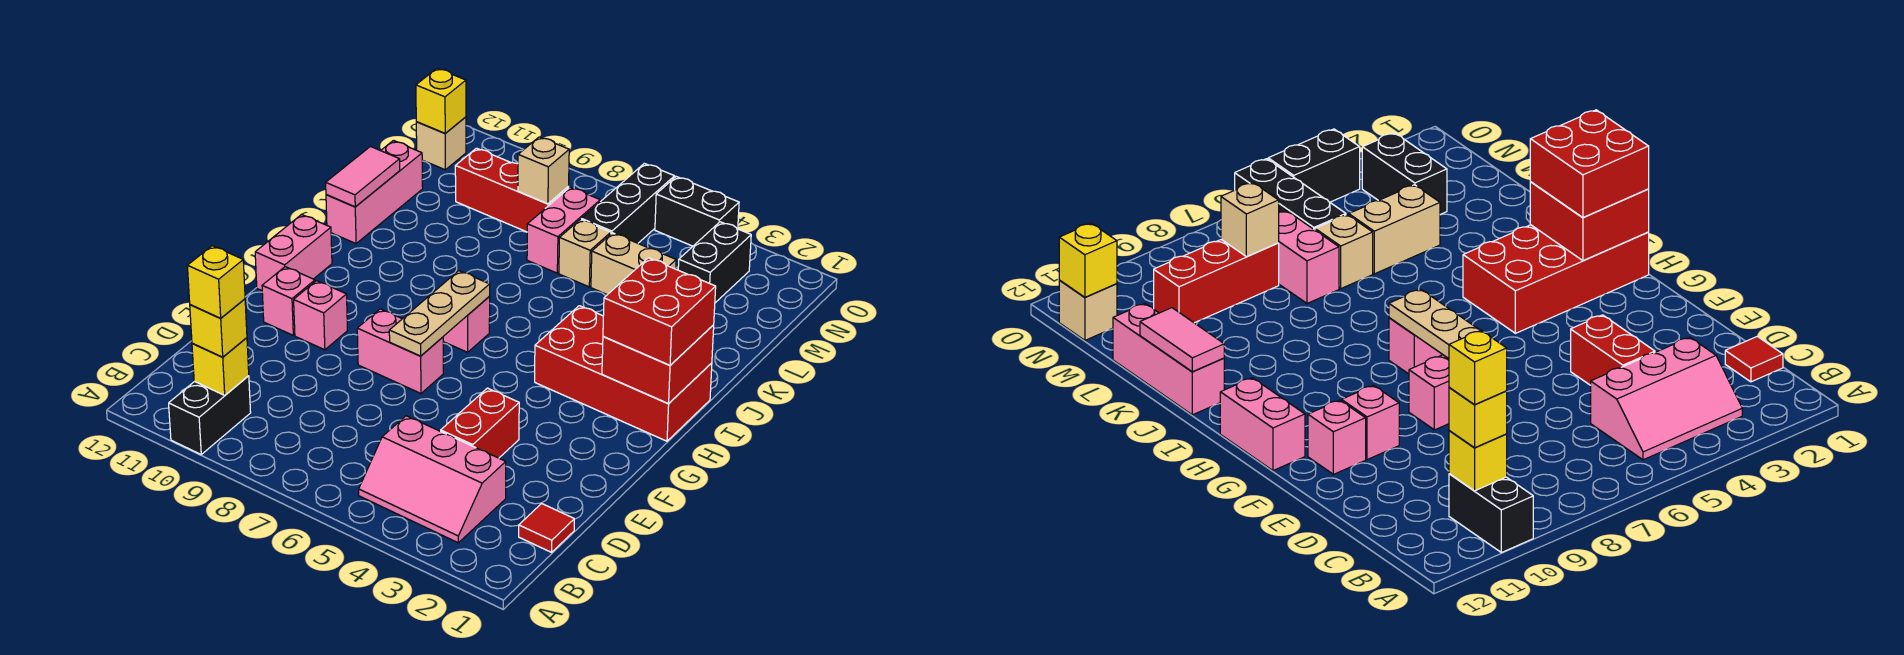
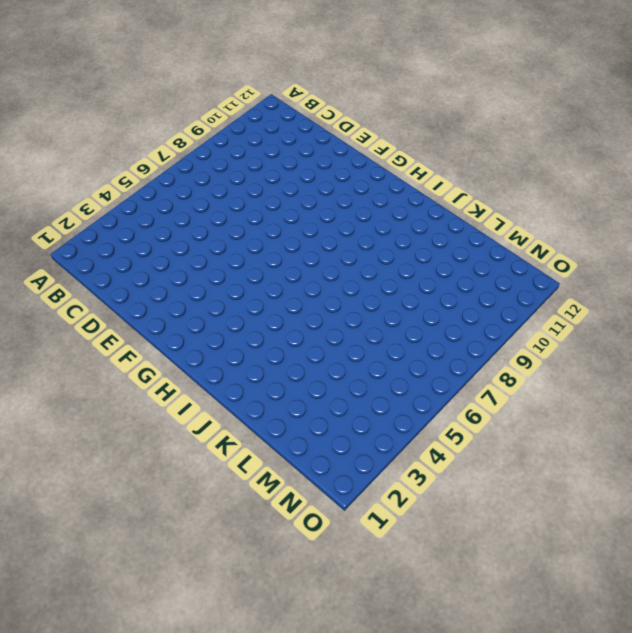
none -> black brick A10:B10 level 1
none -> pink slope B3:C5 level 1 top C
none -> red tile C1 level 1

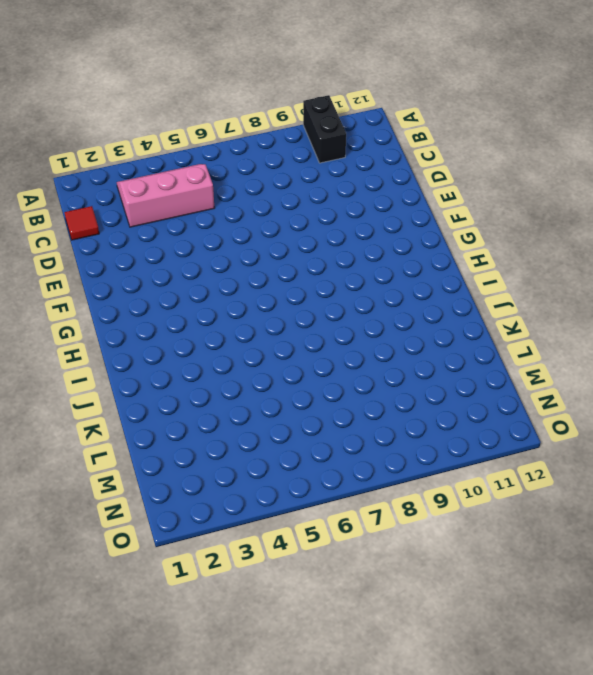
none -> red brick D4:E4 level 1
none -> pink brick F7:F8 level 1
none -> pink brick F10 level 1

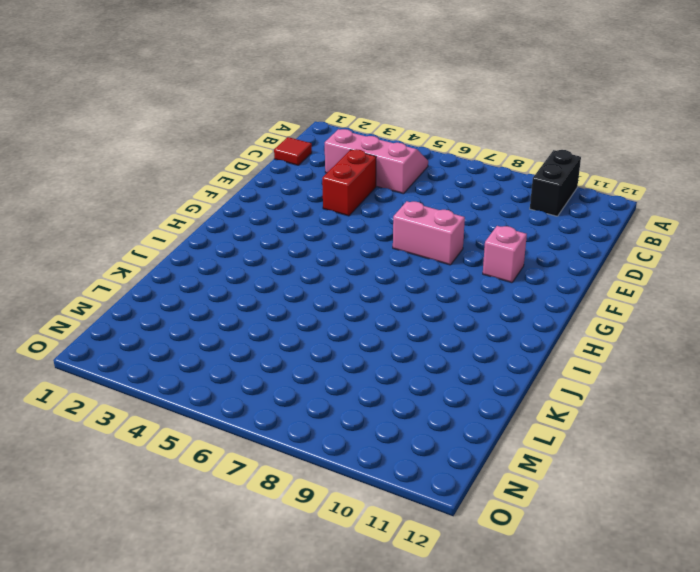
none -> pink brick F11 level 1
none -> pink brick G12:H12 level 1
none -> red brick H1:I4 level 1

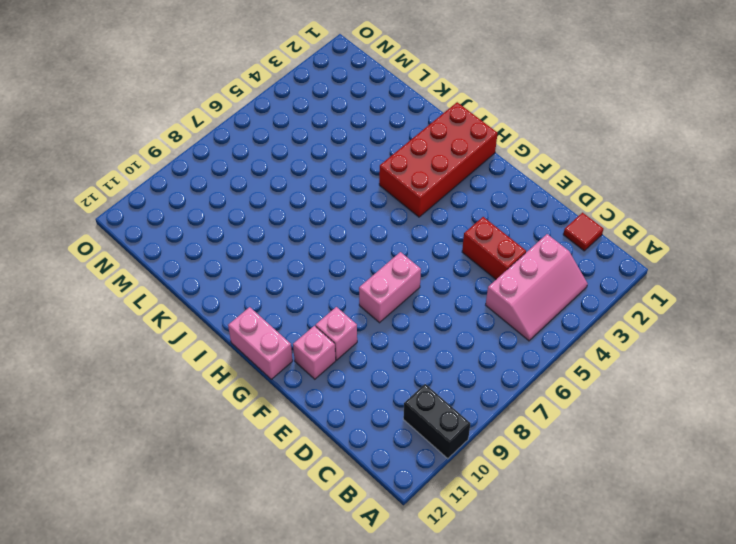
none -> pink brick H7 level 1
none -> pink brick J12:L12 level 1
none -> tan brick L4:L5 level 1

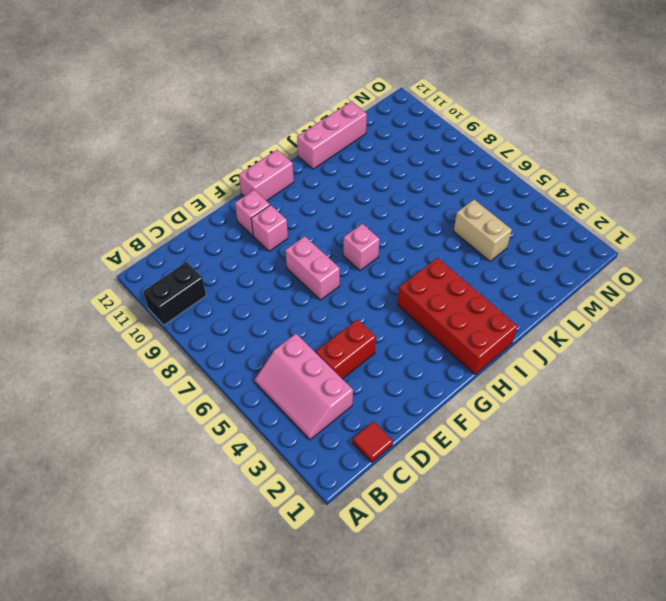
none -> tan brick L6 level 1
none -> pink brick L7:M7 level 1
none -> black brick M3:N3 level 1

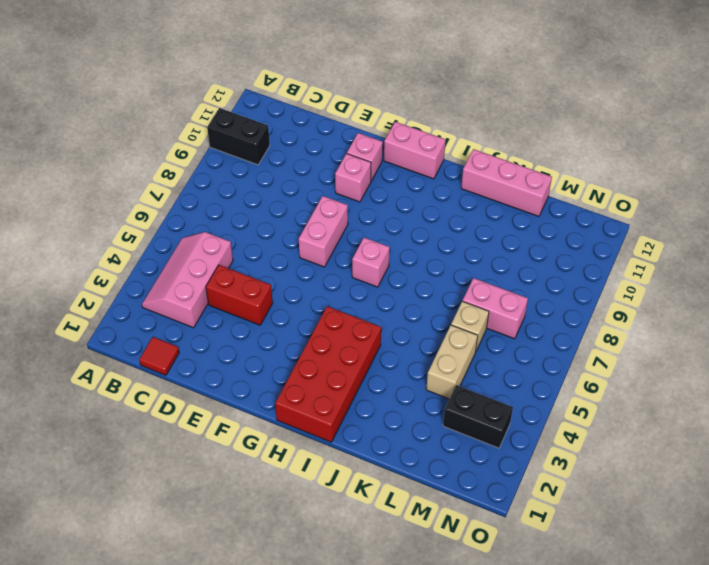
none -> black brick M6:O6 level 1
none -> red brick M8:M10 level 1
none -> tan brick N12 level 1

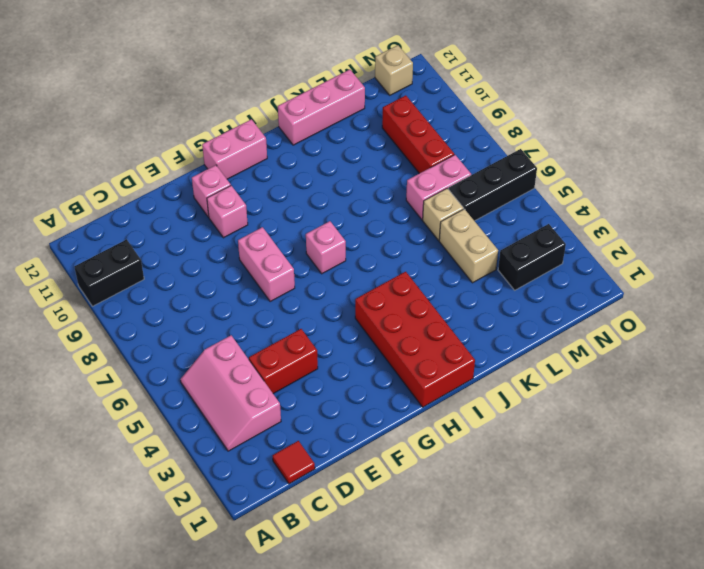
none -> black brick O4:O5 level 1
none -> yellow brick B10 level 2
none -> tan plate F7:H7 level 2

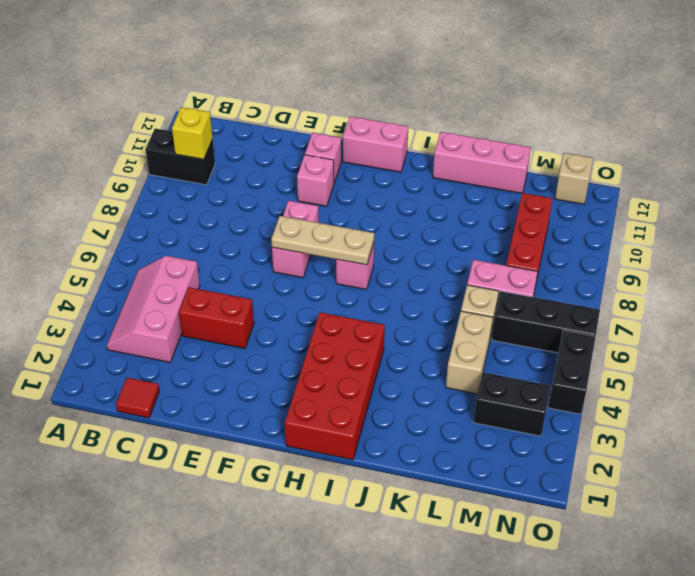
none -> red brick H1:I2 level 2
none -> pink tile J12:K12 level 2
none -> tan brick M8 level 2

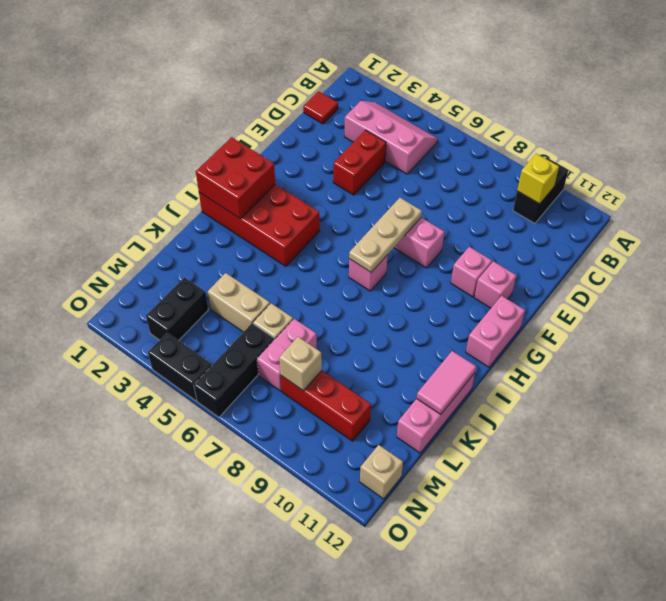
none -> yellow brick N12 level 2
none -> yellow brick B10 level 3
none -> red brick H1:I2 level 3

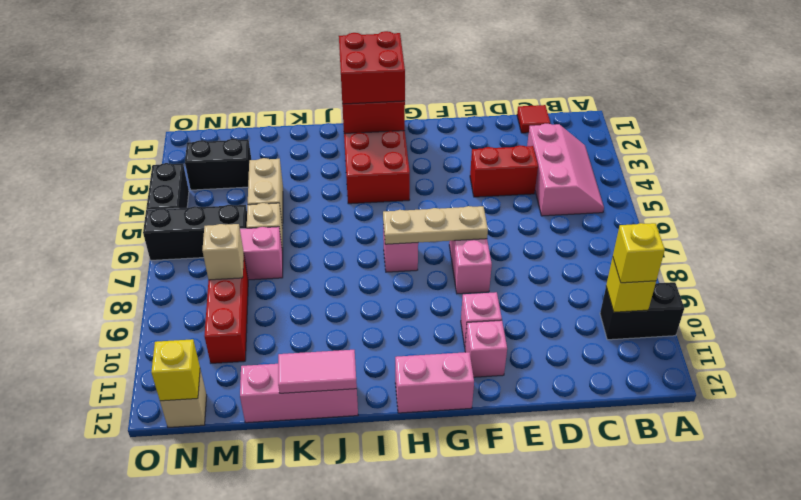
none -> yellow brick B10 level 4

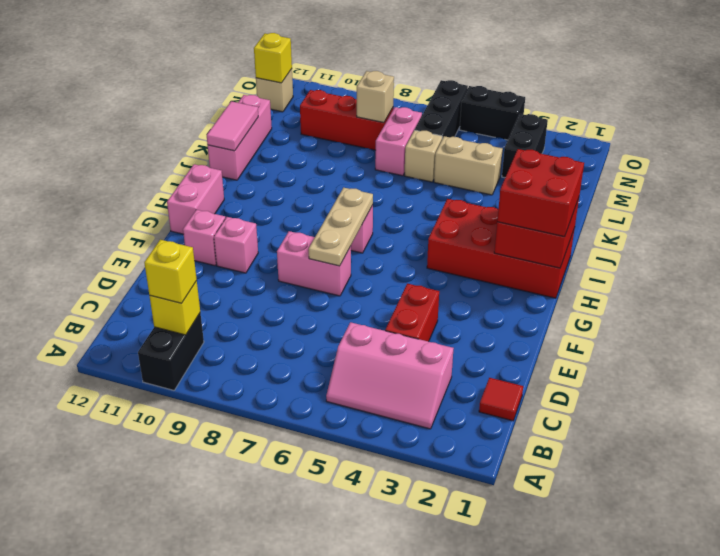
none -> yellow brick B10 level 4

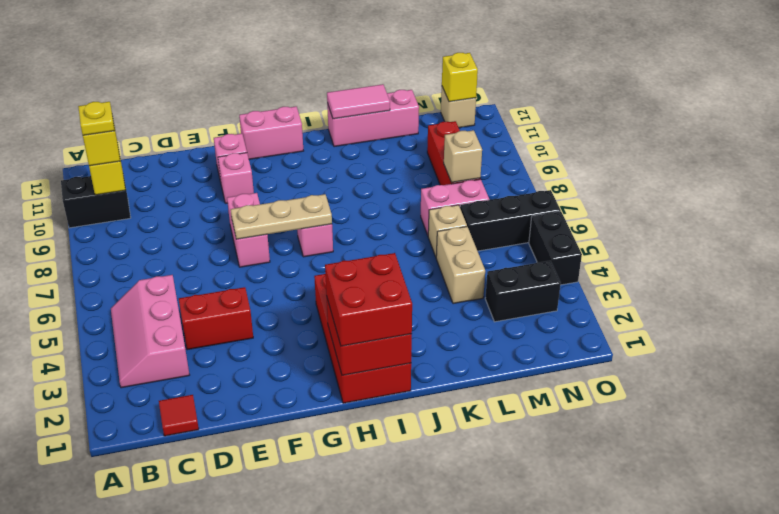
yellow plate B10 level 4 -> yellow brick B10 level 4

